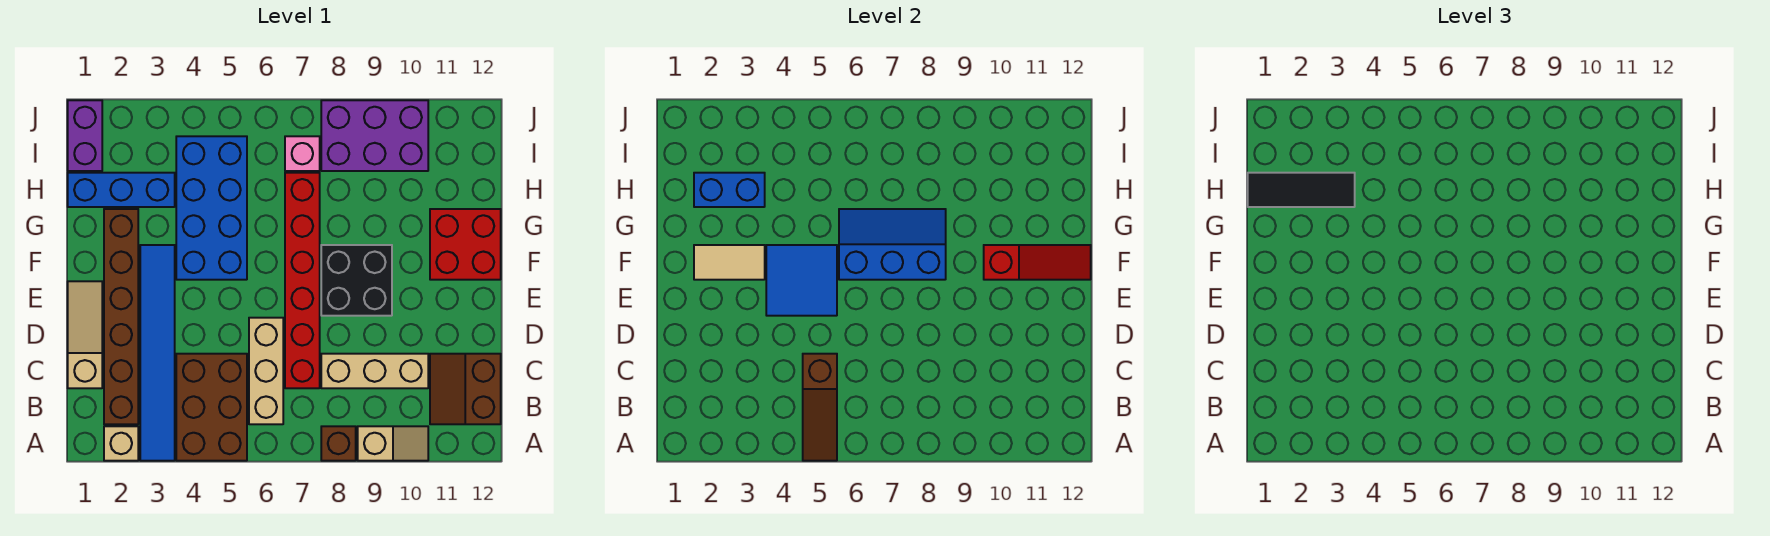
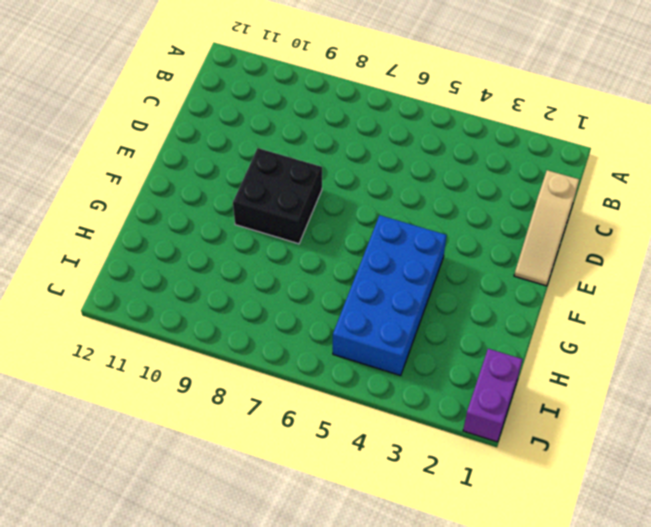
none -> tan brick A2 level 1
none -> blue tile A3:F3 level 1
none -> brown brick A4:C5 level 1

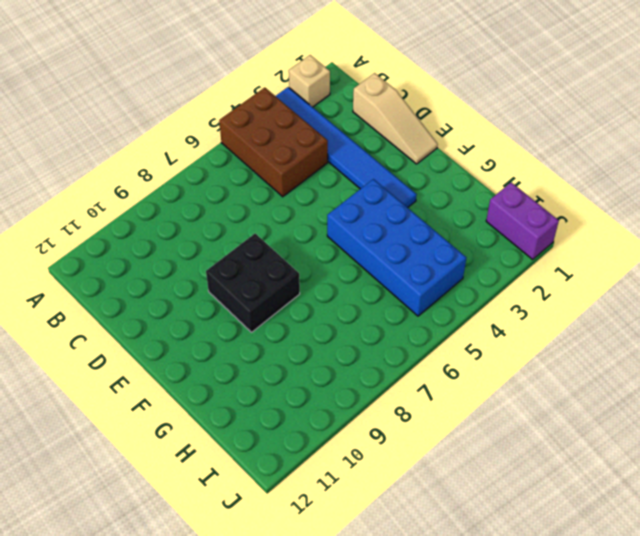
none -> brown brick A8 level 1
none -> tan slope A9:A10 level 1 top 9
none -> brown brick B2:G2 level 1

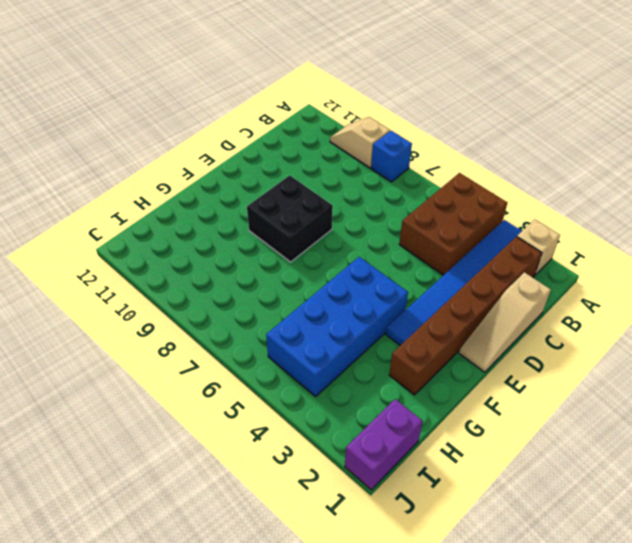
blue brick A8 level 1 -> brown brick A8 level 1
none -> tan brick B6:D6 level 1
none -> brown slope B11:C12 level 1 top 12
none -> red brick C7:H7 level 1

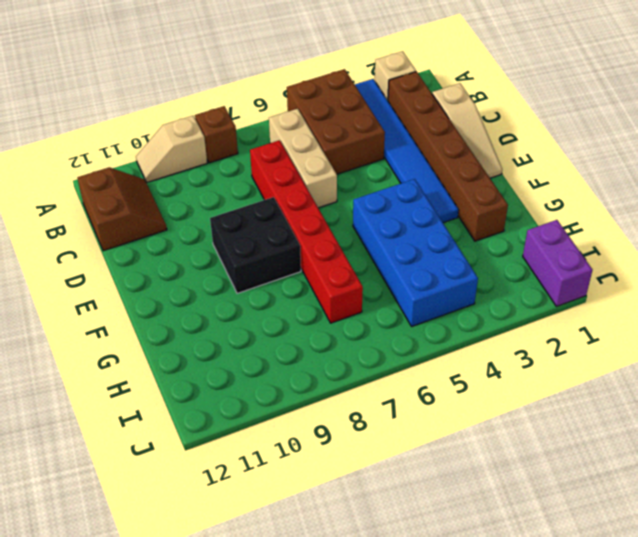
none -> tan brick C8:C10 level 1
none -> red brick F11:G12 level 1
none -> blue brick H1:H3 level 1

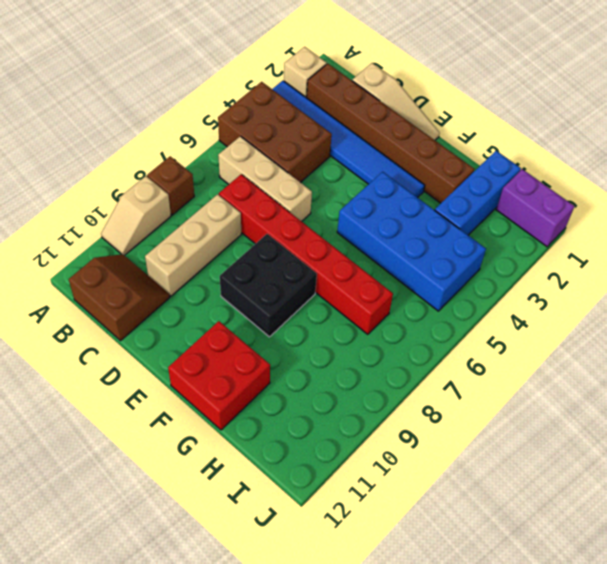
none -> pink brick I7 level 1
none -> purple brick I8:J10 level 1
none -> brown slope A5:C5 level 2 top C

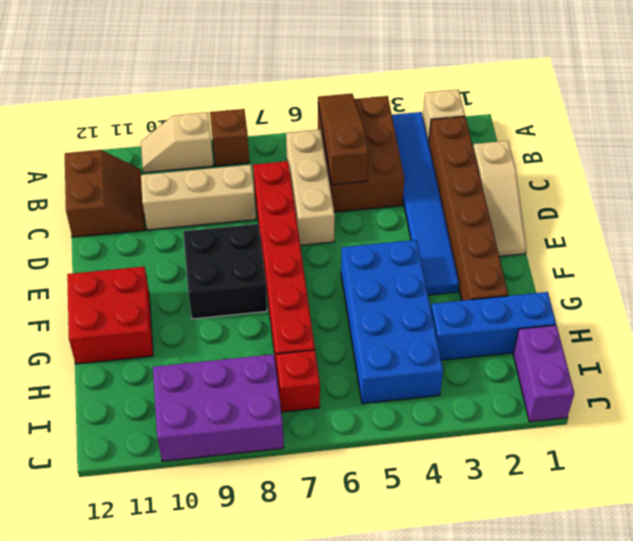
red brick I7 level 1 -> pink brick I7 level 1
none -> blue tile E4:F5 level 2
none -> tan tile F2:F3 level 2
none -> blue slope F6:G8 level 2 top F

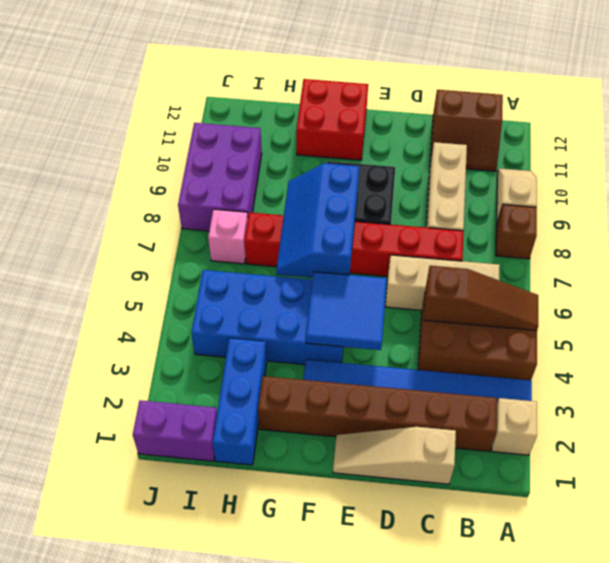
none -> tan tile F2:F3 level 2
none -> red slope F10:F12 level 2 top 10
none -> blue brick H2:H3 level 2

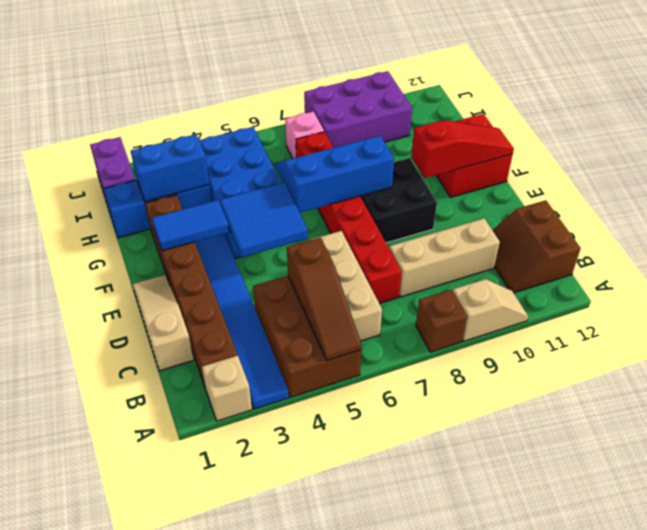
blue tile F2:F3 level 2 -> tan tile F2:F3 level 2
none -> black tile H1:H3 level 3

